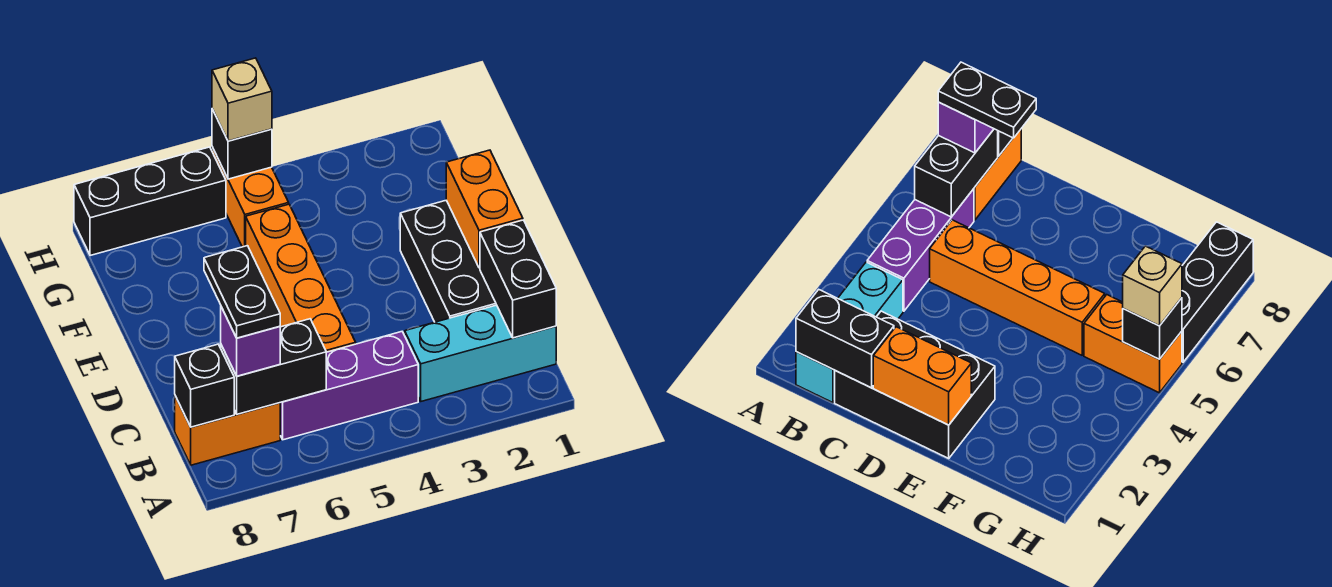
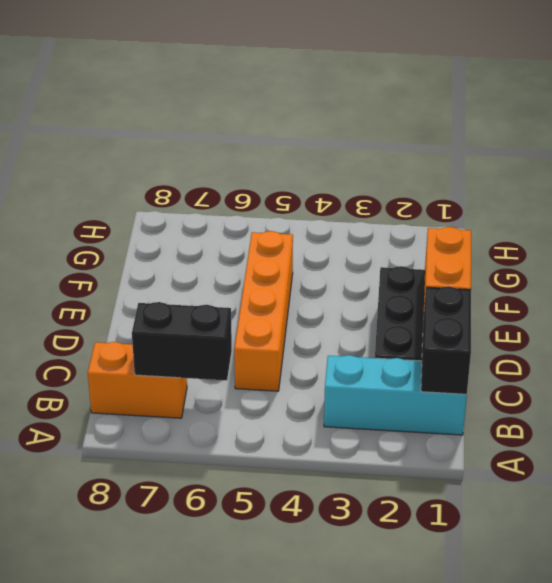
none -> purple brick B4:B6 level 1
none -> orange brick G5:H5 level 1
none -> black brick H6:H8 level 1

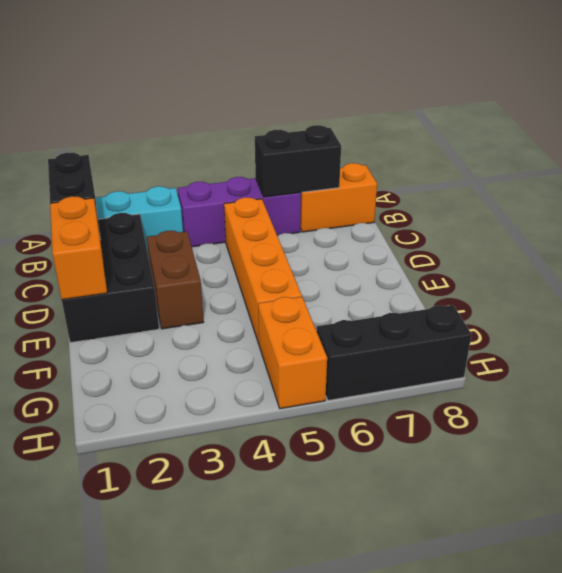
brown brick D3:E3 level 1 -> none
none -> black brick B8 level 2
none -> black brick H5 level 2
none -> purple brick B7 level 3

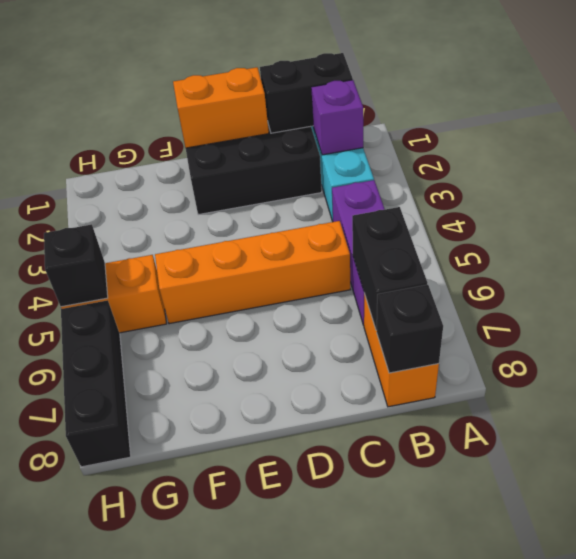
purple brick B2 level 2 -> purple brick B7 level 3
none -> tan brick H5 level 3
none -> black plate B7:C7 level 4

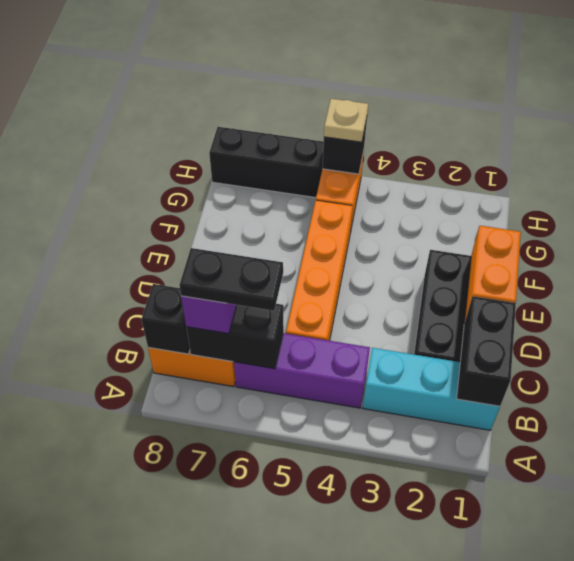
black plate B6:B7 level 4 -> black plate B7:C7 level 4
tan plate H5 level 3 -> tan brick H5 level 3

